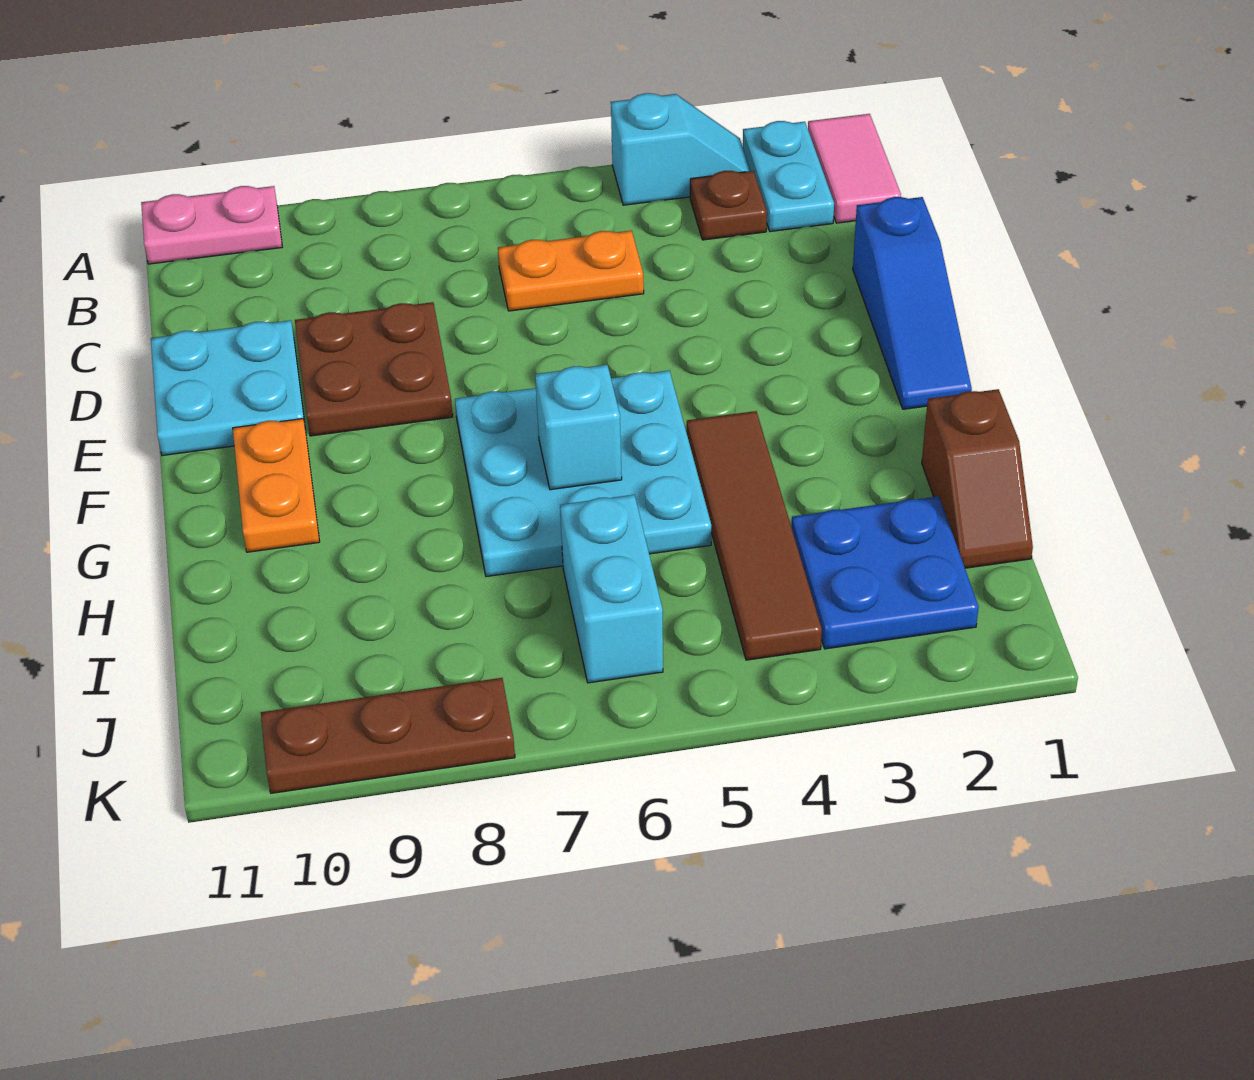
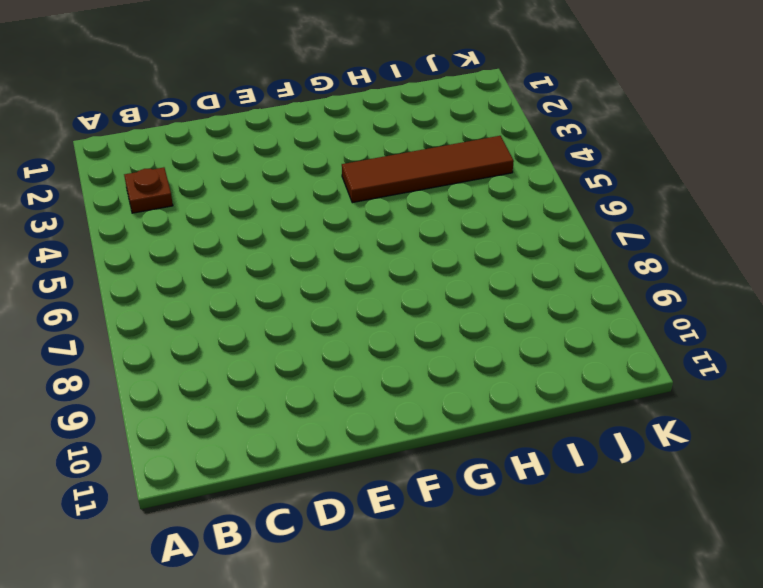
none -> pink tile A1:B1 level 1
none -> cyan plate A2:B2 level 1
none -> cyan slope A3:A4 level 1 top 4

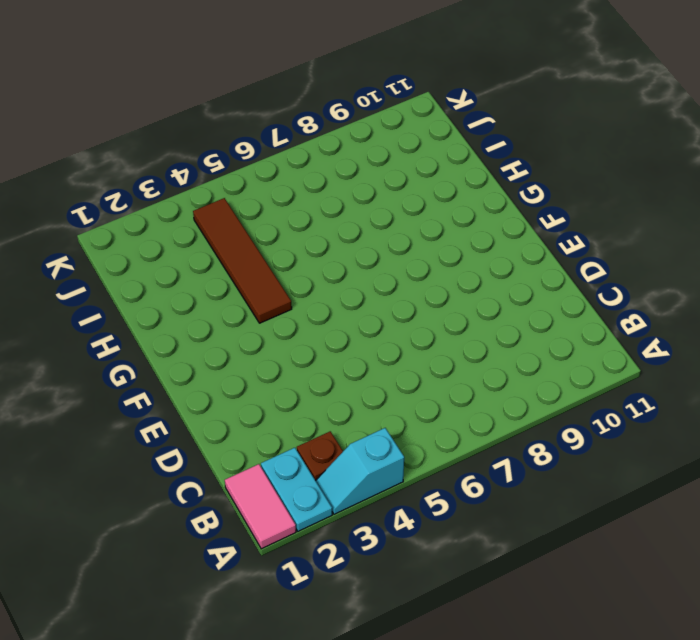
none -> pink plate A10:A11 level 1
none -> orange plate C5:C6 level 1
none -> blue slope D1:F1 level 1 top D

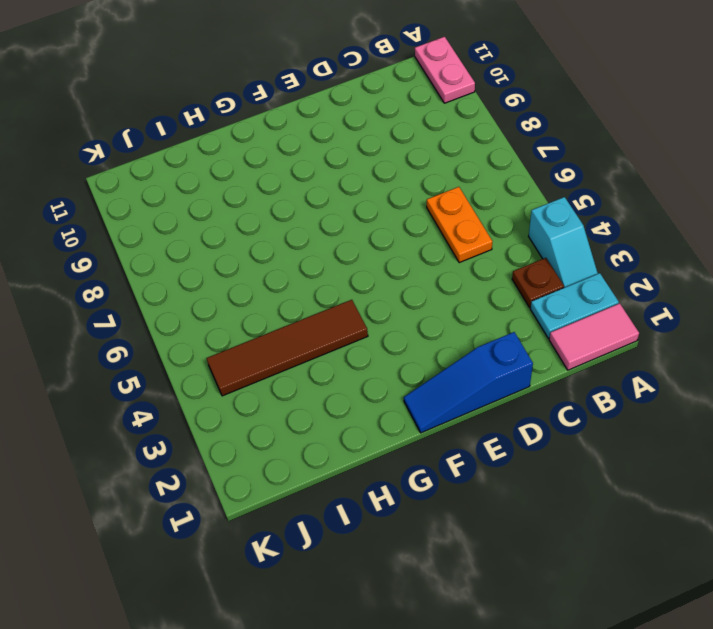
none -> brown plate D8:E9 level 1
none -> cyan plate D10:E11 level 1
none -> cyan plate F5:H7 level 1

